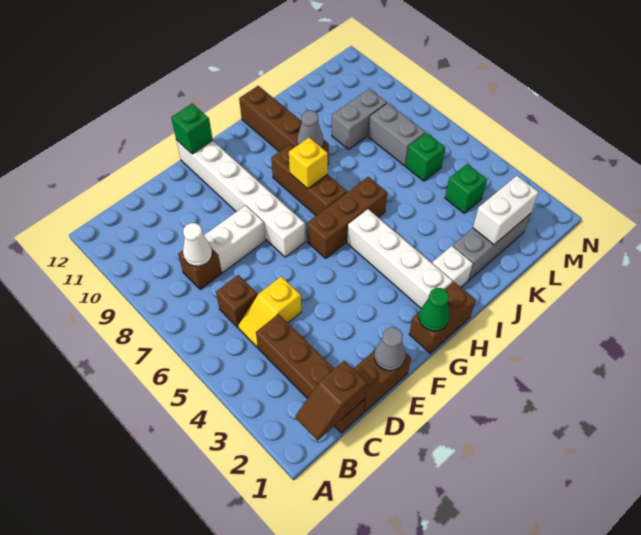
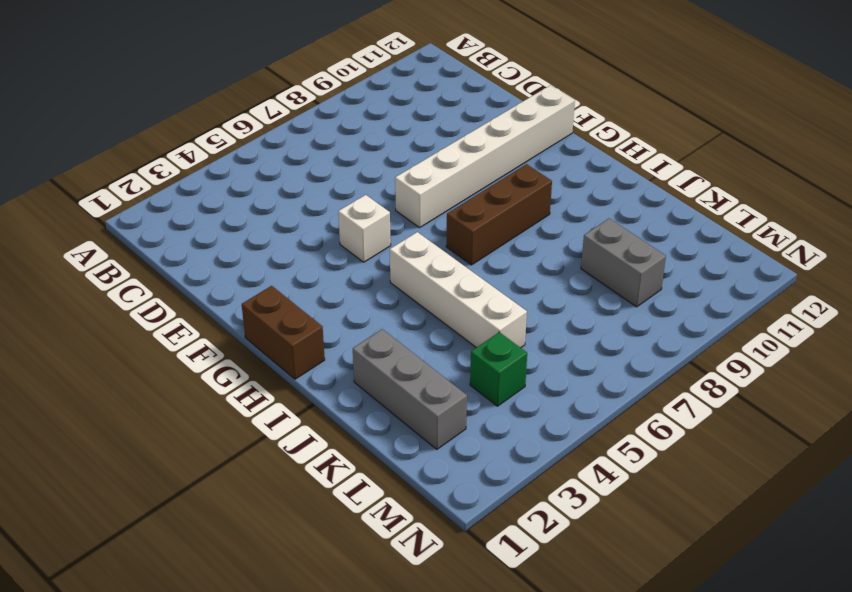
white brick F5 level 1 -> white brick I2 level 1
white brick H5:K5 level 1 -> white brick H2:H5 level 1
none -> brown brick C1:C4 level 1
none -> yellow slope C5:D5 level 1 top D
none -> brown brick C6 level 1

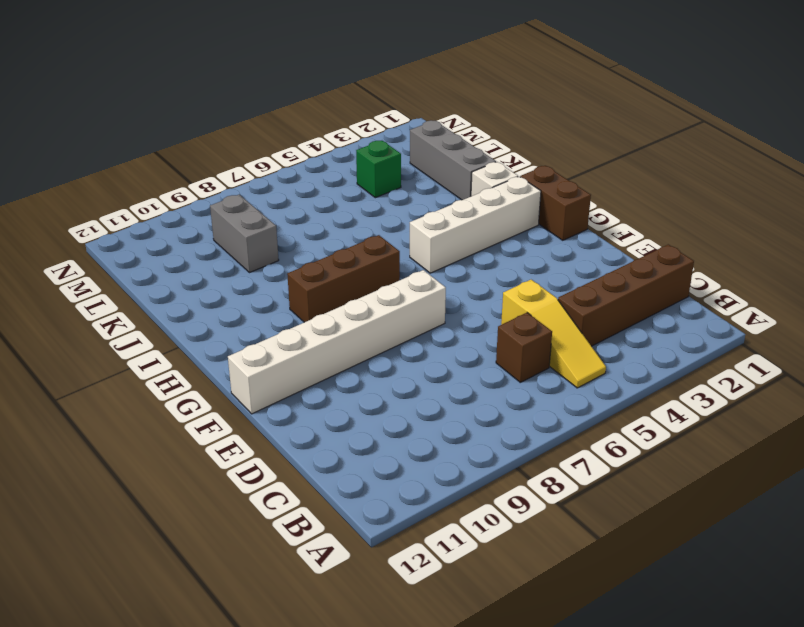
yellow slope B5:D5 level 1 top D -> yellow slope C5:D5 level 1 top D
none -> brown brick C8 level 1
none -> brown brick D1:E1 level 1
none -> white brick D8:E8 level 1

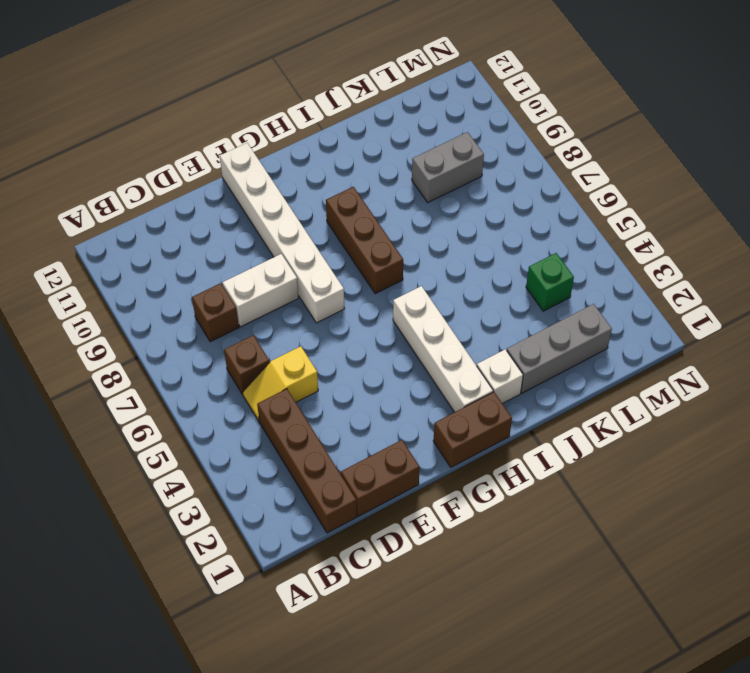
none -> brown brick G6:I6 level 1
none -> brown brick I9:I12 level 1
none -> green brick L6 level 1

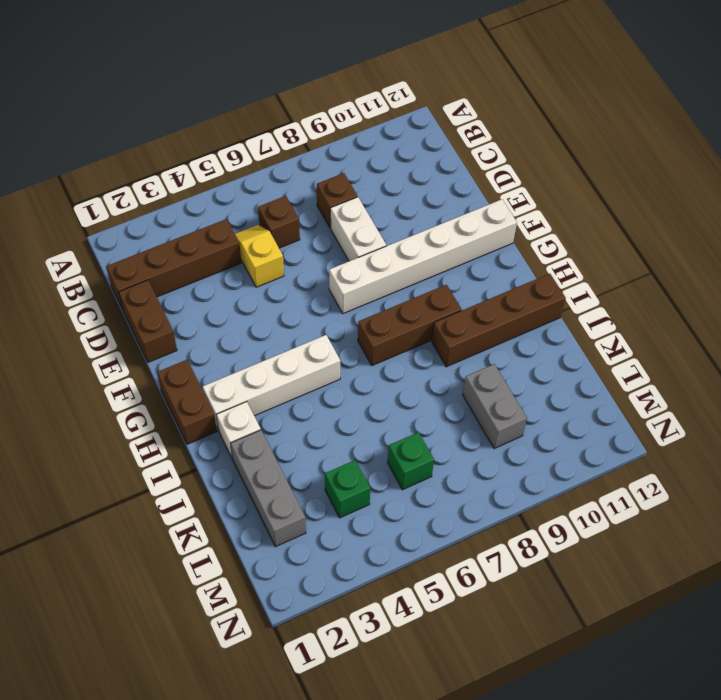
none -> brown brick G6:I6 level 1
none -> grey brick L7:L8 level 1
none -> brown slope B1:C1 level 2 top C

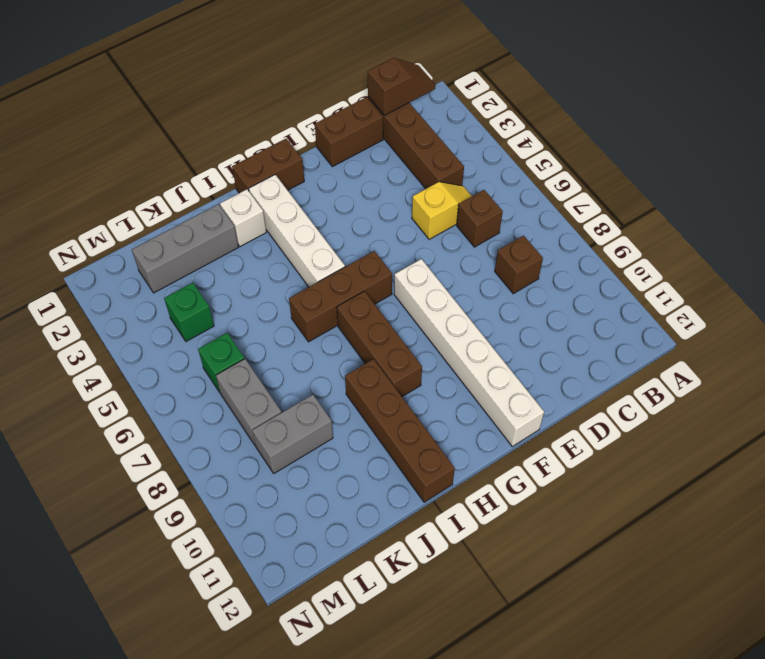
none -> white brick D8:E8 level 1
none -> white cone C8 level 2
none -> grey cone E1 level 2

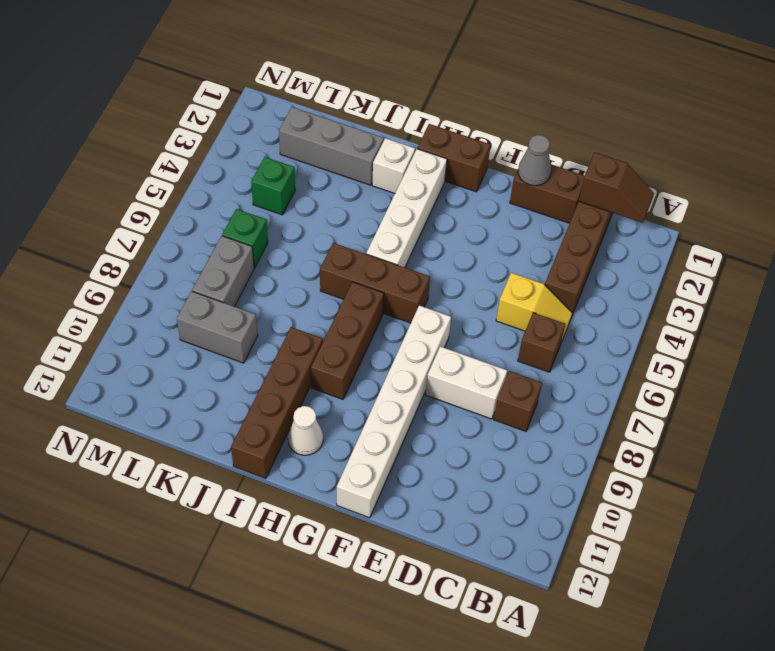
white cone H11 level 1 -> white cone C8 level 2
none -> green brick F12 level 2
none -> green cone G1 level 2
none -> yellow brick H8 level 2

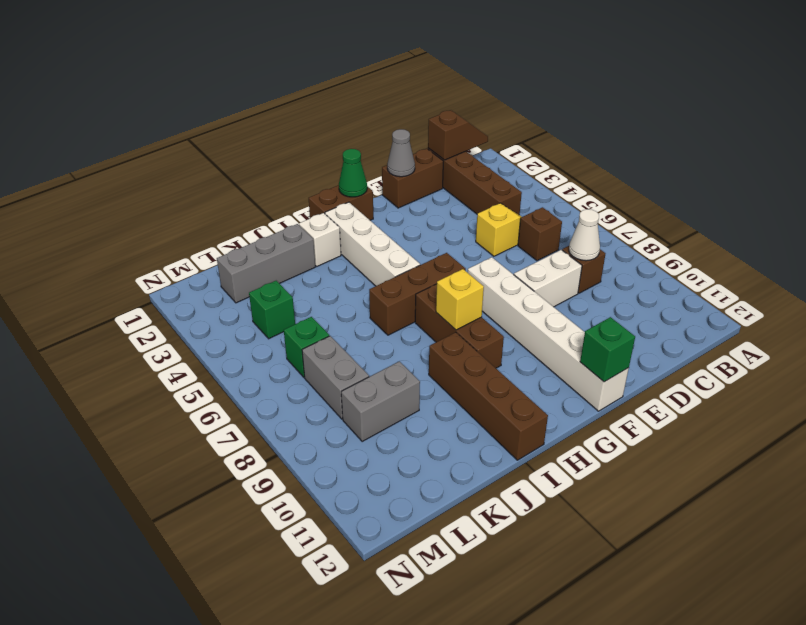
none -> grey cone I9 level 2
none -> white brick K2:L2 level 2

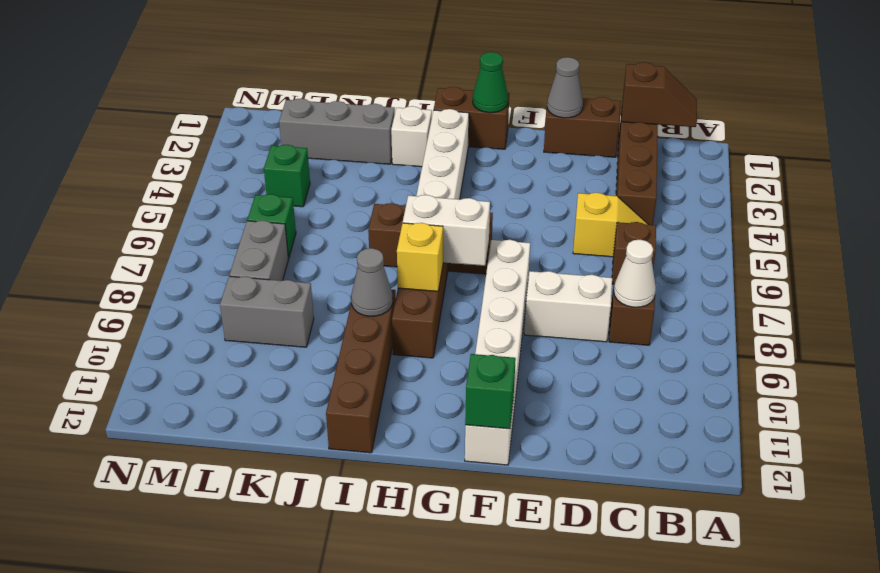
white brick G7:H7 level 2 -> white brick K2:L2 level 2

